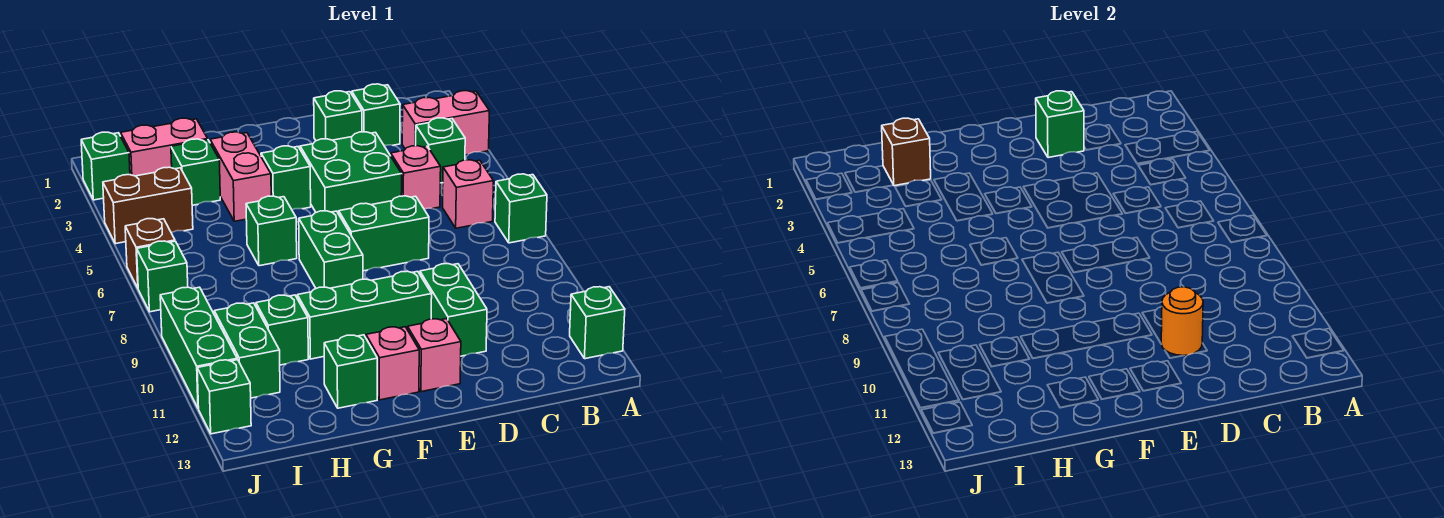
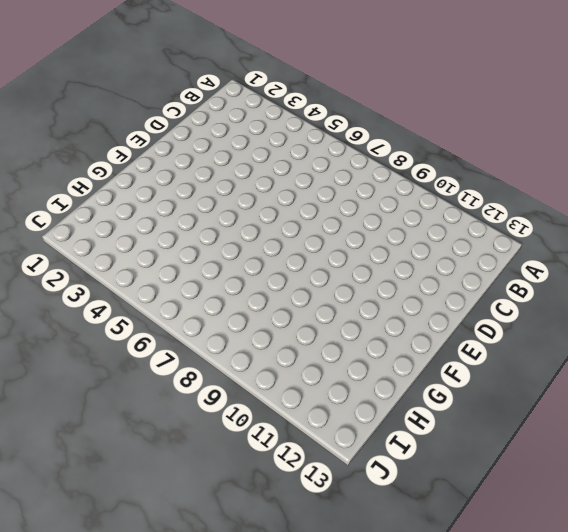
none -> pink brick A3:B3 level 1
none -> green brick A7 level 1
none -> green brick A12 level 1
none -> green brick B4 level 1

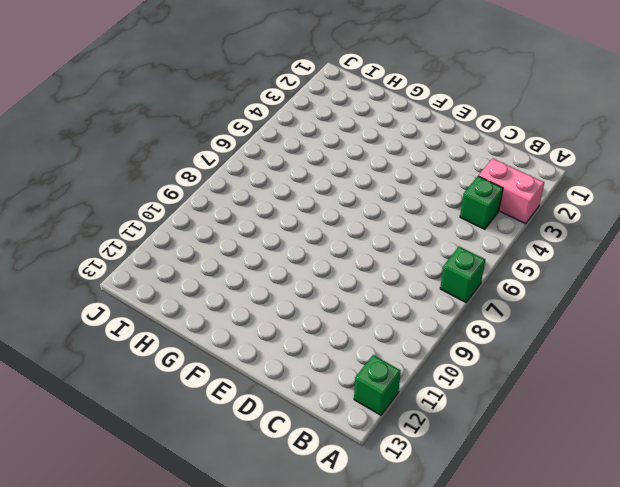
none -> pink brick B6 level 1
none -> green brick C2 level 1
none -> pink brick C5 level 1
none -> green brick D2 level 1

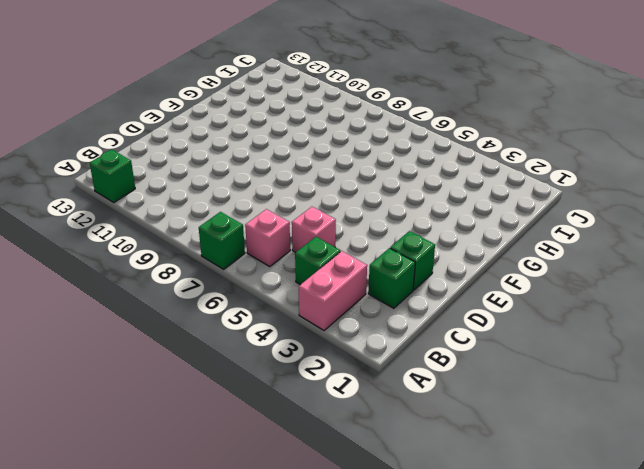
none -> green brick D4:E5 level 1
none -> green brick D7:E7 level 1
none -> green brick D10:D11 level 1
none -> green brick E10:G10 level 1

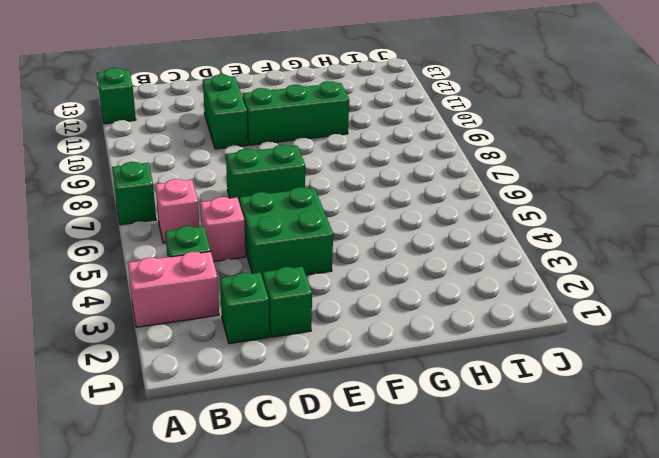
none -> pink brick E12 level 1
none -> green brick F4 level 1
none -> green brick F7:F8 level 1
none -> pink brick F12 level 1

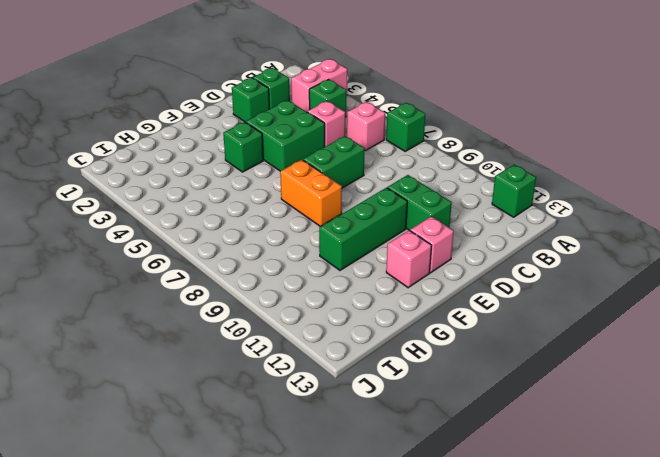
orange brick F7:F8 level 1 -> green brick F7:F8 level 1
none -> pink brick G3:G4 level 1
none -> green brick G6 level 1
none -> green brick G12 level 1
none -> pink brick H2:I2 level 1

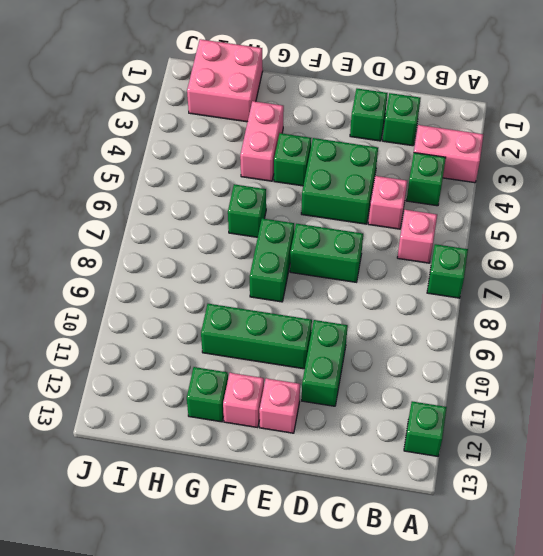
pink brick H1:I2 level 1 -> pink brick H2:I2 level 1
none -> green brick H3 level 1
none -> green brick H10 level 1
none -> brown brick I4:J4 level 1
none -> green brick I10:I11 level 1

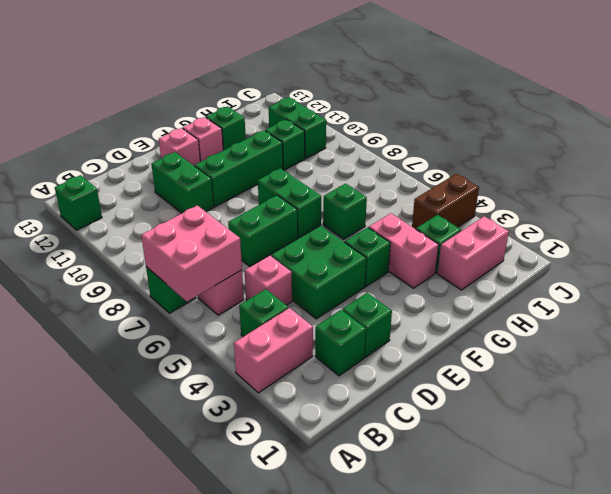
pink brick A6:B7 level 2 -> none
none -> green brick J2 level 1
none -> brown brick J6 level 1
none -> green brick J7 level 1
none -> green brick J9:J11 level 1

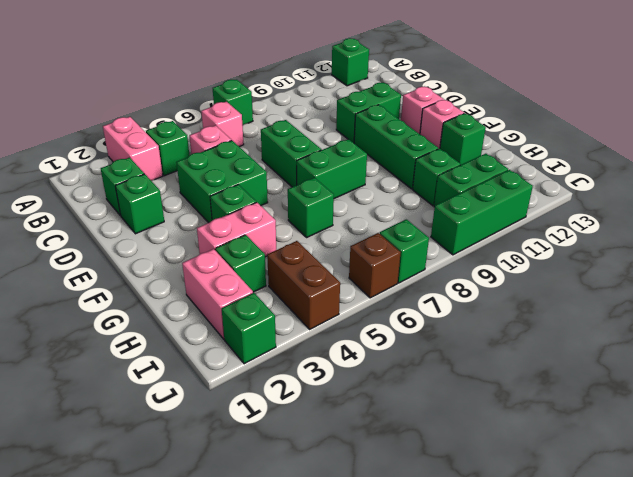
none -> green brick J12 level 1
none -> green brick D2 level 2
none -> orange round brick D11 level 2
none -> brown brick H2 level 2

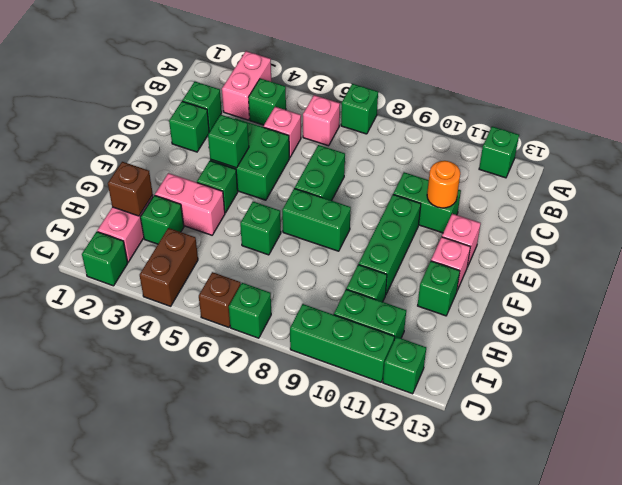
green brick E4 level 2 -> green brick D2 level 2

